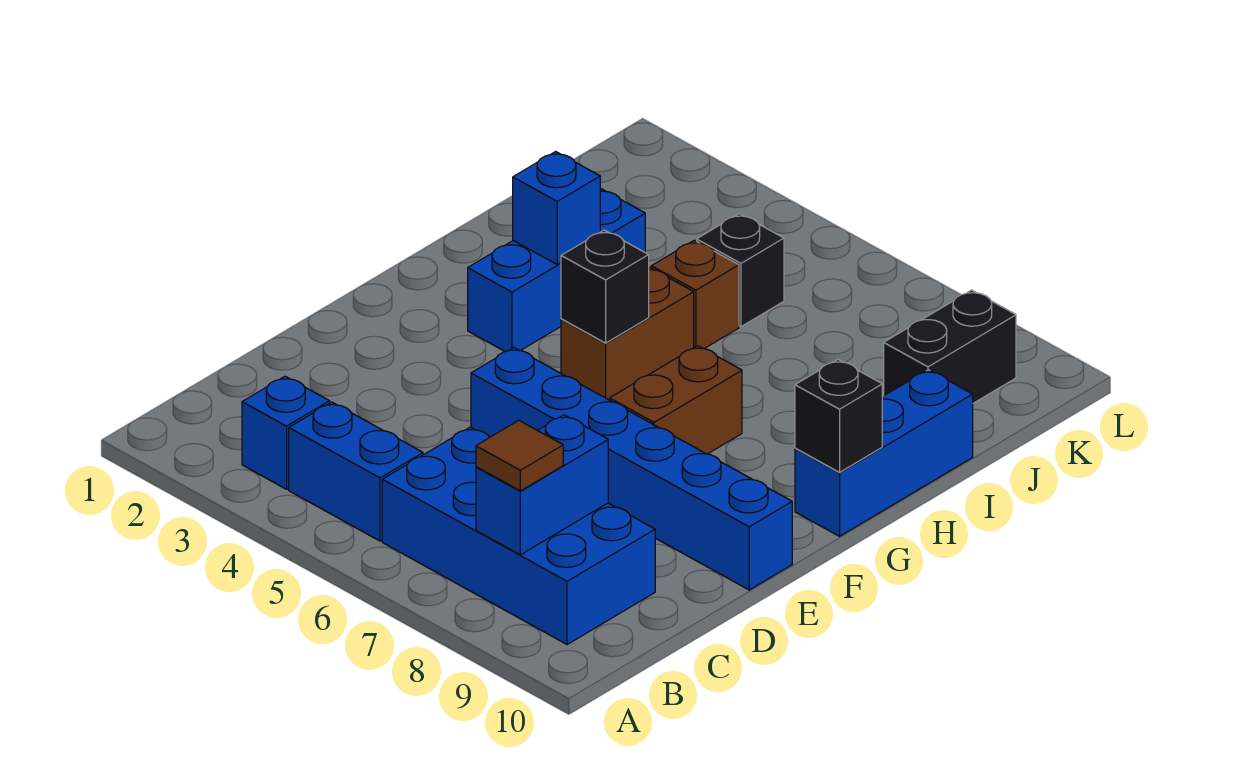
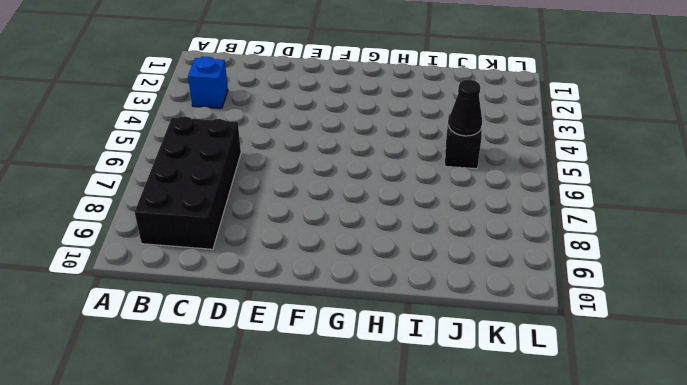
black brick B6:C9 level 1 -> blue brick B6:C9 level 1
black cone J5 level 2 -> none
none -> blue brick B4:B5 level 1
none -> blue brick E5:E10 level 1
none -> brown brick F7:G7 level 1

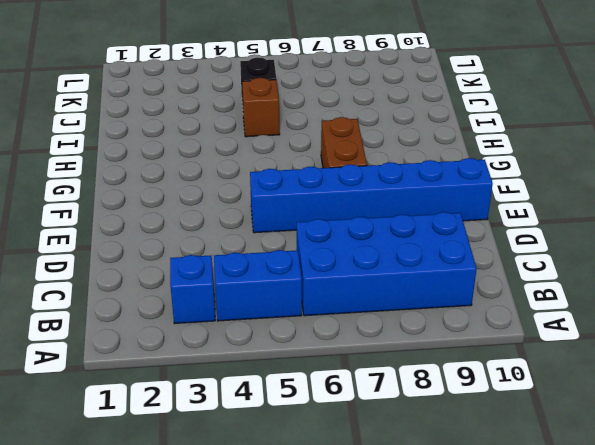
none -> blue brick G3:I3 level 1
none -> brown brick G5:H5 level 1
none -> blue brick G10:I10 level 1

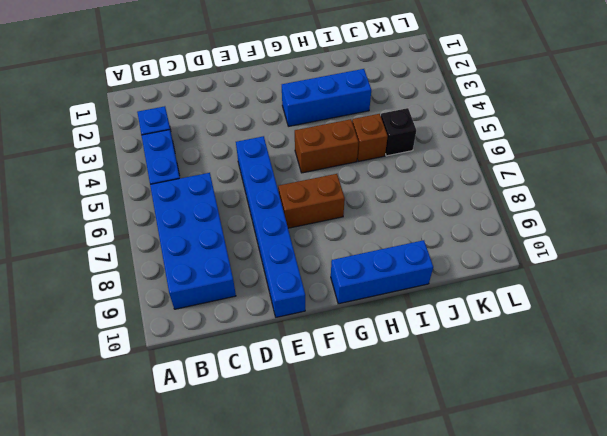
none -> black brick J9:K9 level 1
none -> blue brick B8:C8 level 2
none -> black brick G5 level 2

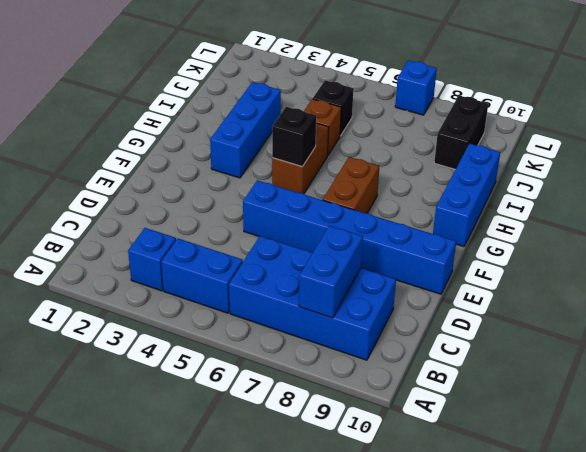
blue brick L7 level 1 -> blue brick H3 level 2
none -> black brick G10 level 2
none -> brown tile B8 level 3

